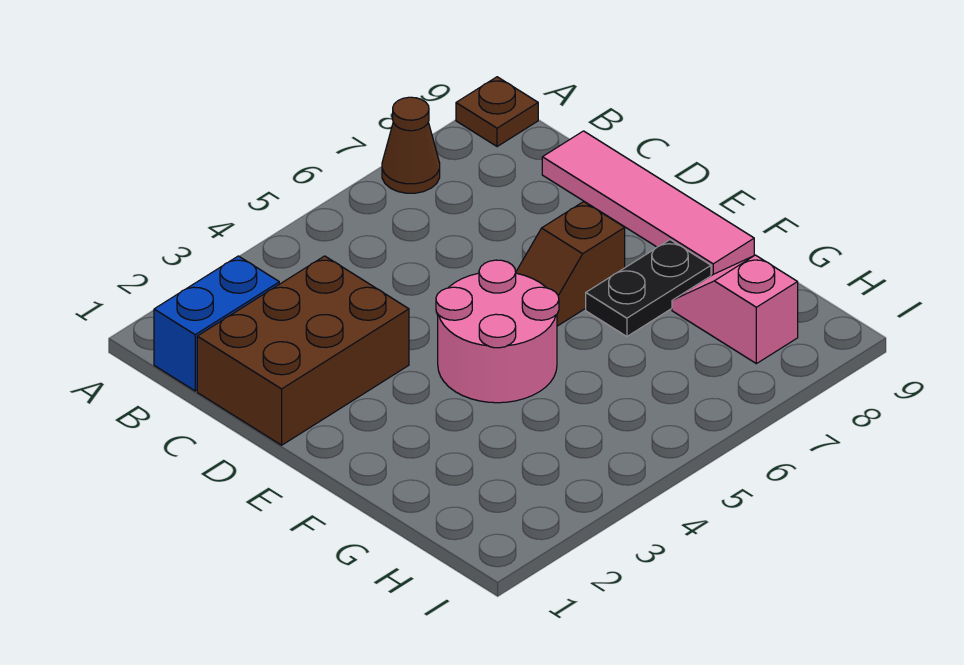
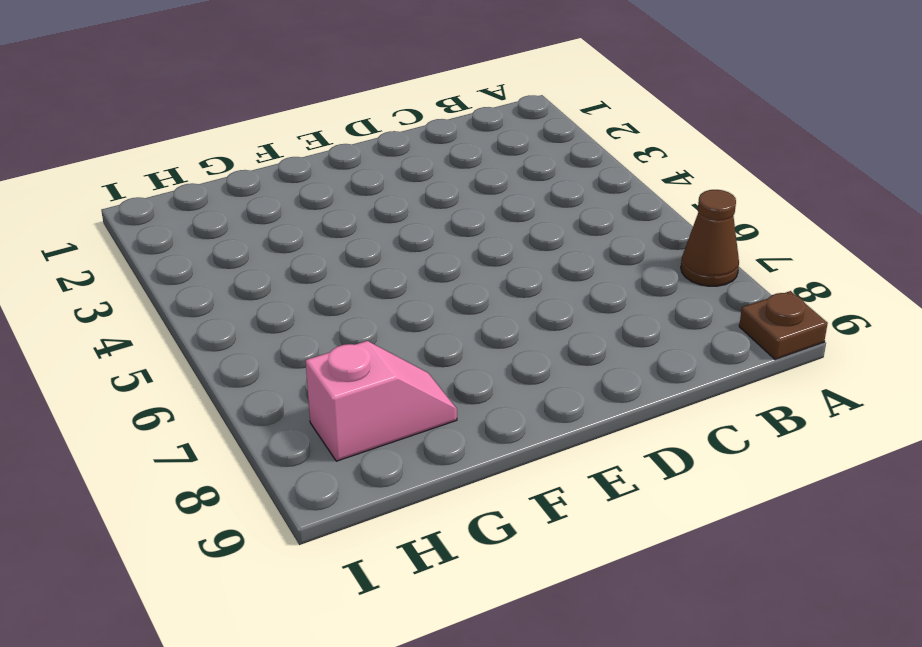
none -> blue brick B1:B2 level 1
none -> brown brick C1:D3 level 1

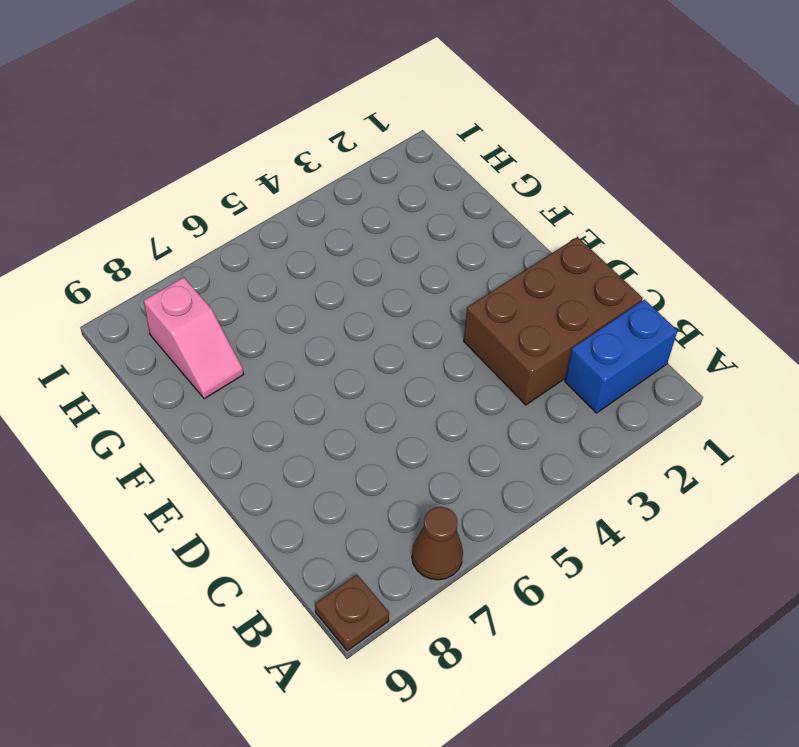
none -> pink tile C9:F9 level 1
none -> pink round brick E4:F5 level 1

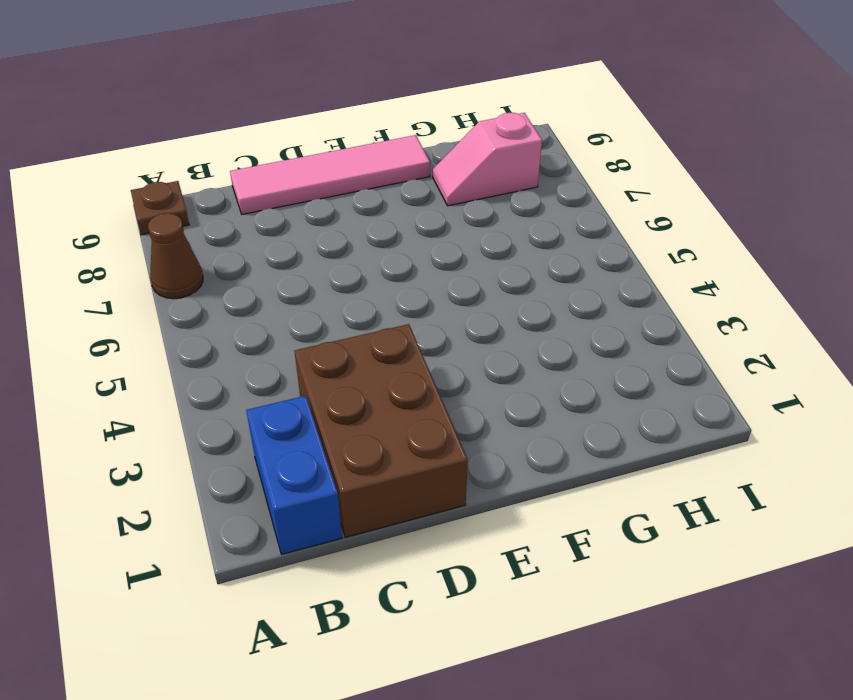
none -> pink round brick E4:F5 level 1
none -> brown slope E6:E7 level 1 top 7

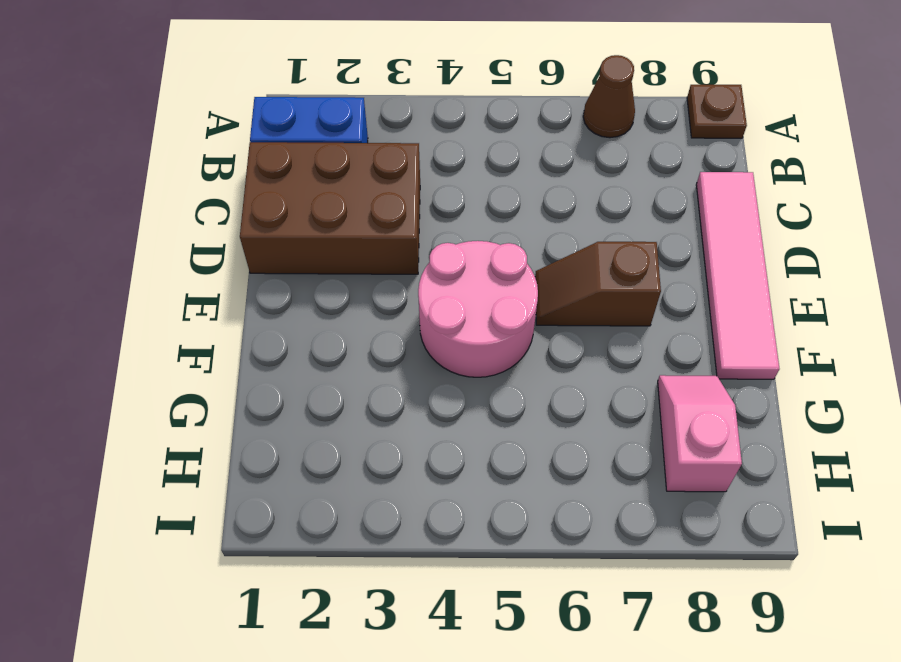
none -> black plate F7:F8 level 1

